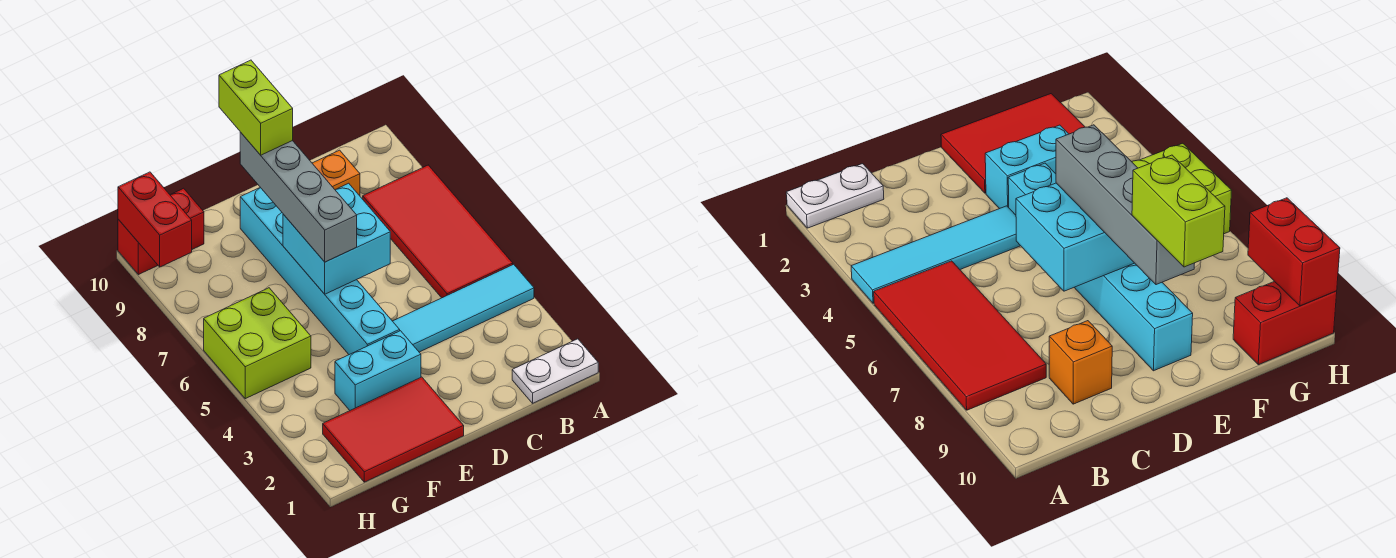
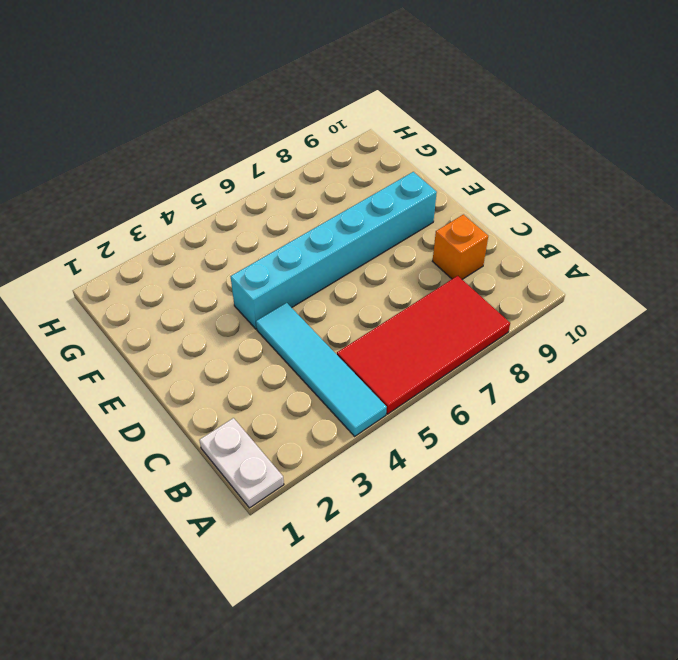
none -> red tile E1:G2 level 1
none -> cyan brick E3:F3 level 1
none -> lime brick G5:H6 level 1

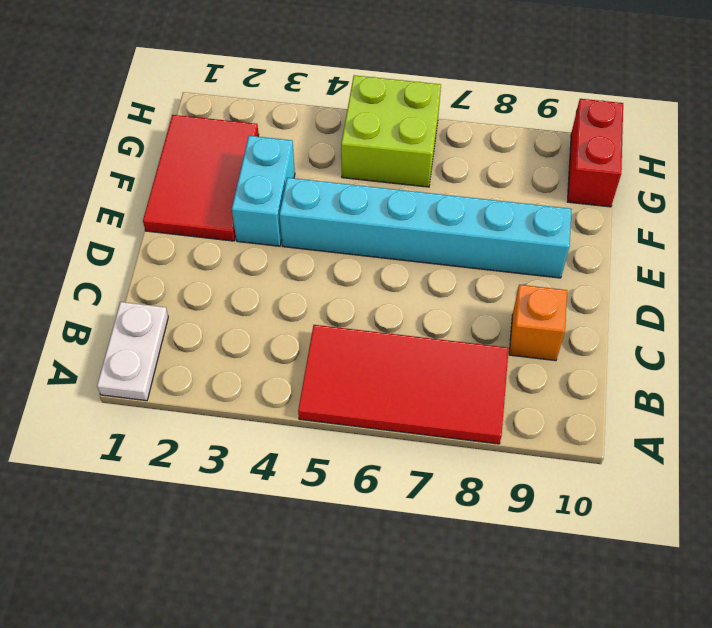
none -> cyan tile A4:D4 level 1
none -> cyan brick D6:E7 level 2
none -> red brick H9:H10 level 2

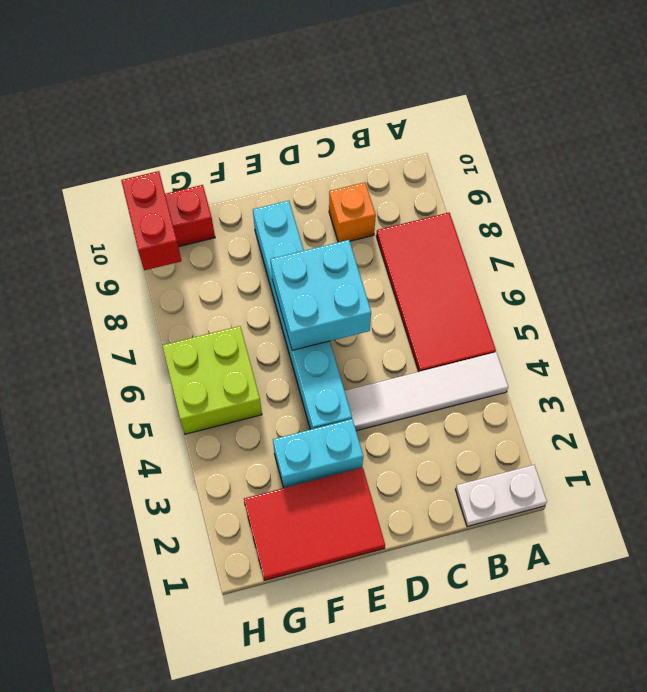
white tile A4:D4 level 1 -> cyan tile A4:D4 level 1
none -> grey brick E6:E9 level 3
none -> lime brick E9:E10 level 4

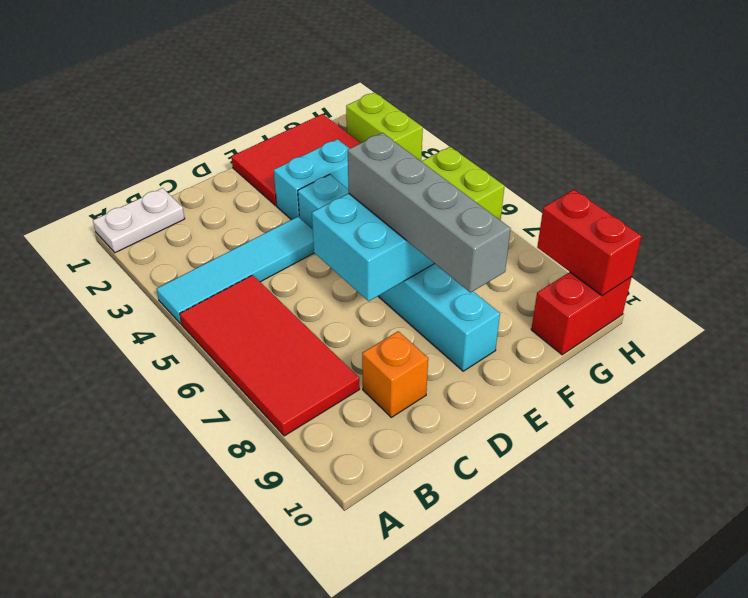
lime brick H2:H3 level 1 -> lime brick E9:E10 level 4

